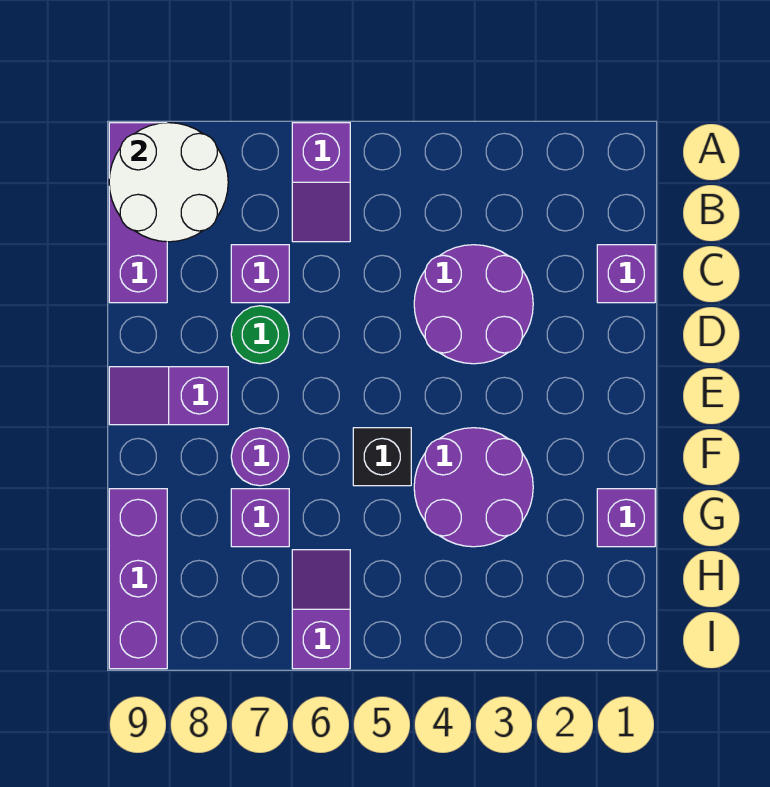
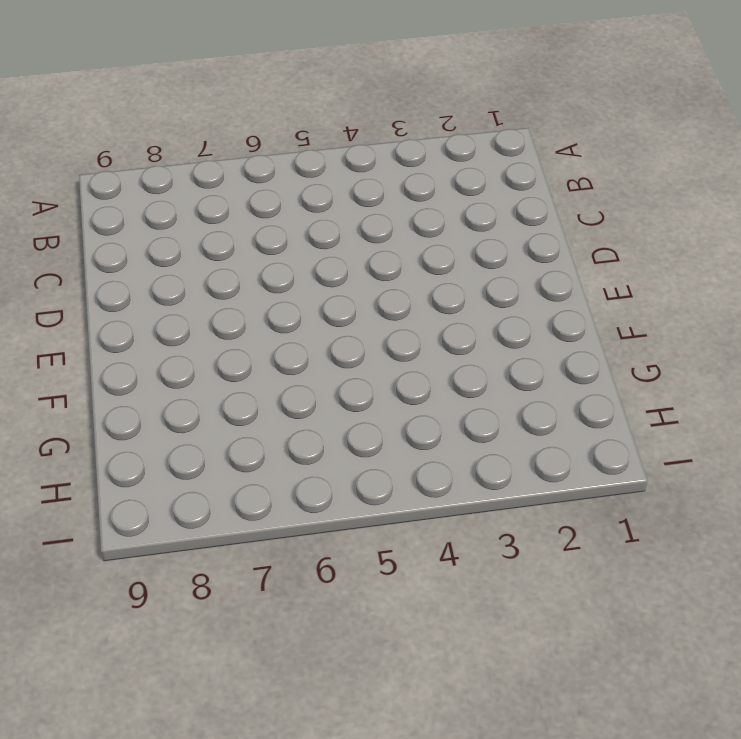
none -> purple slope A6:B6 level 1 top A
none -> purple brick A9:C9 level 1
none -> purple brick C1 level 1

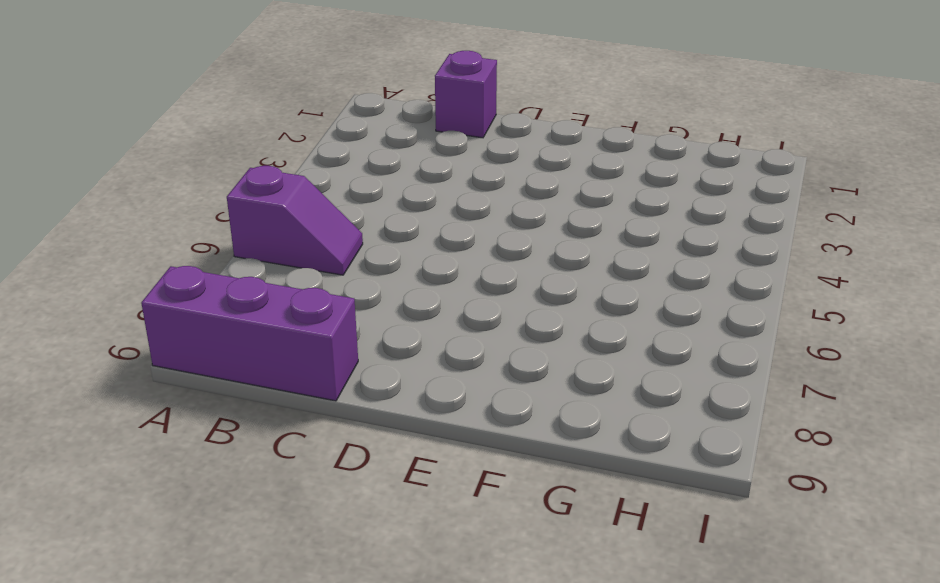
none -> purple round brick C3:D4 level 1
none -> purple brick C7 level 1
none -> green round brick D7 level 1

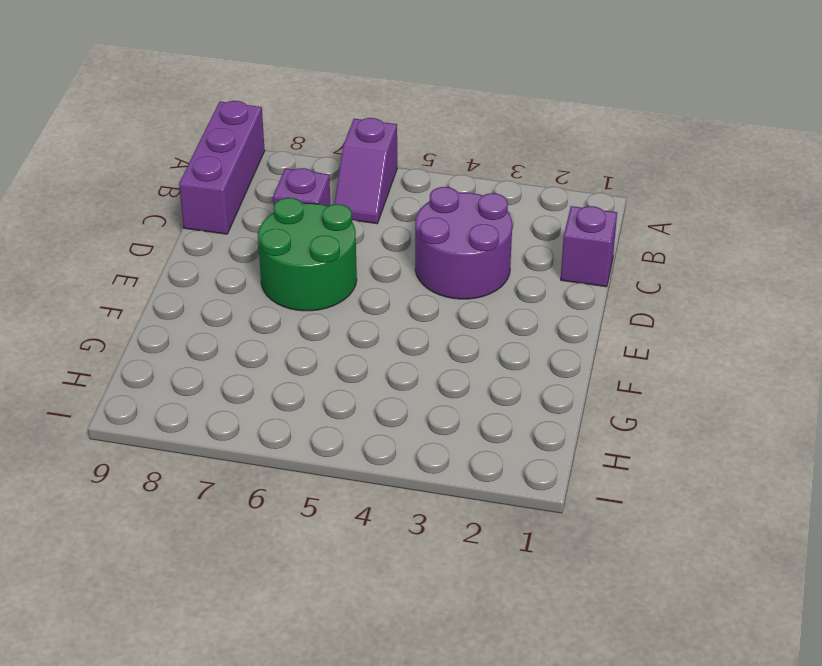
green round brick D6:E7 level 1 -> green round brick D7 level 1
none -> purple slope E8:E9 level 1 top 8
none -> purple round brick F3:G4 level 1
none -> black brick F5 level 1

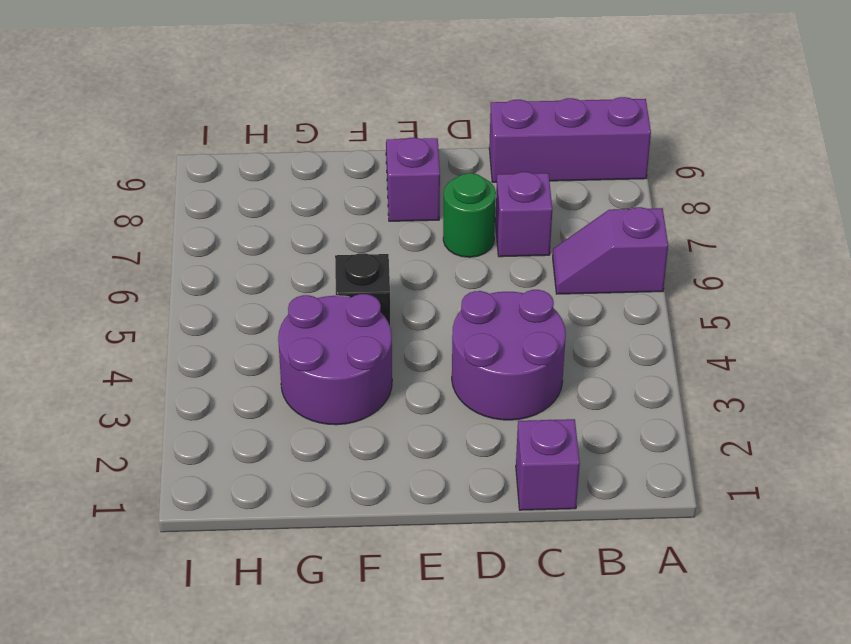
none -> purple round brick F7 level 1
none -> purple brick G1 level 1
none -> purple brick G7 level 1

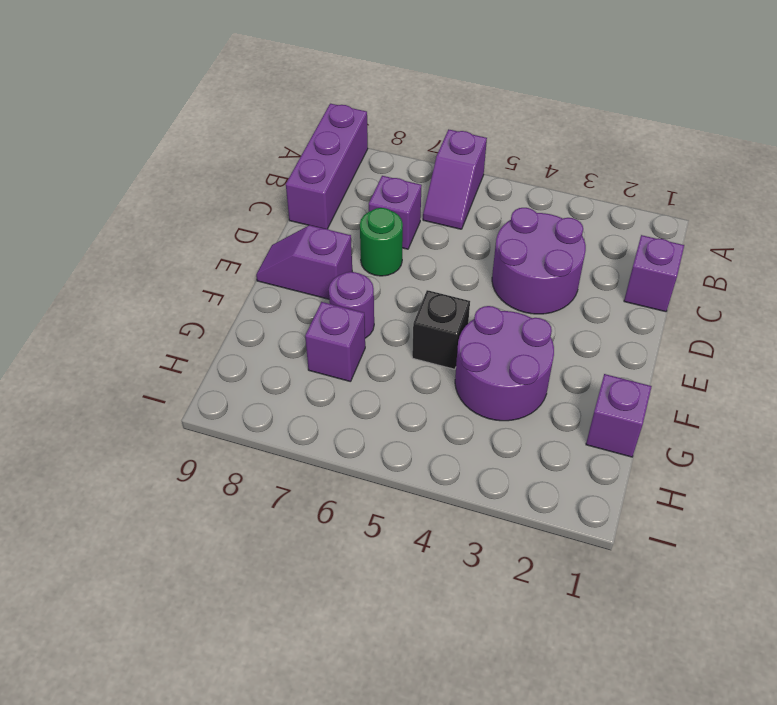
none -> purple brick G9:I9 level 1
none -> purple slope H6:I6 level 1 top I
none -> white round brick A8:B9 level 2

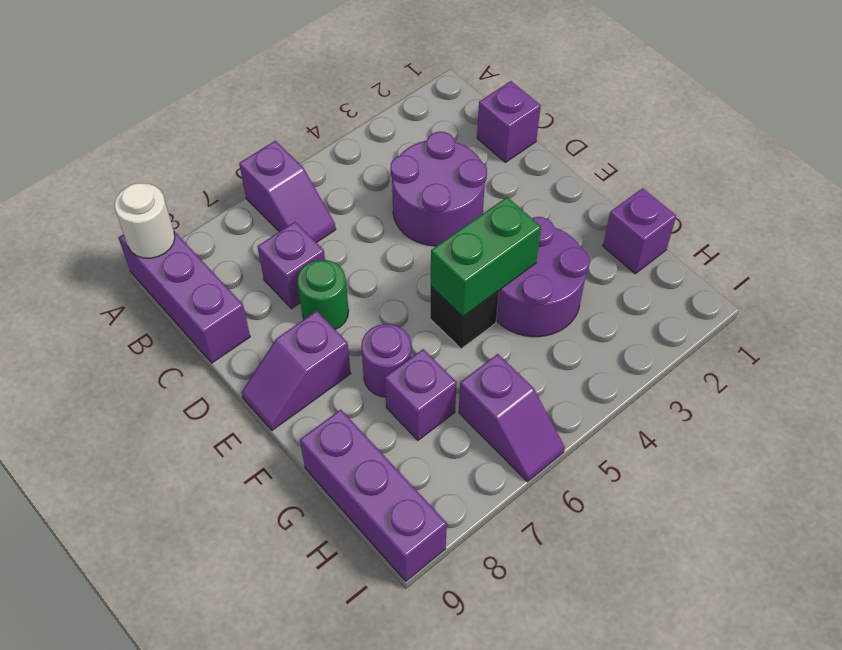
white round brick A9 level 2 -> white round brick A8:B9 level 2
green brick F4:F5 level 2 -> none
purple slope H6:I6 level 1 top H -> purple slope H6:I6 level 1 top I

